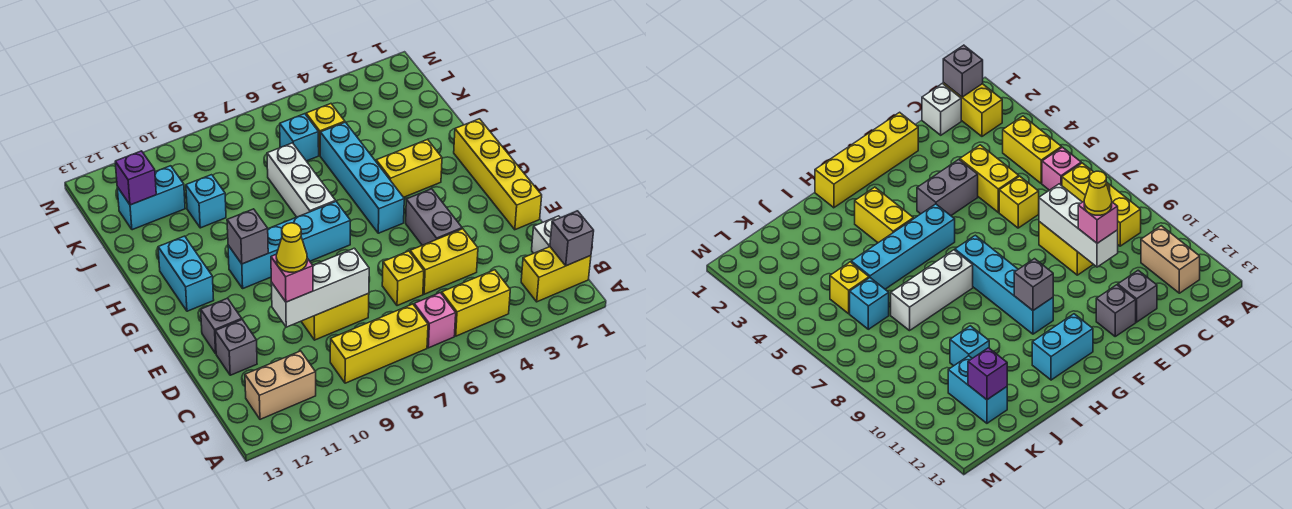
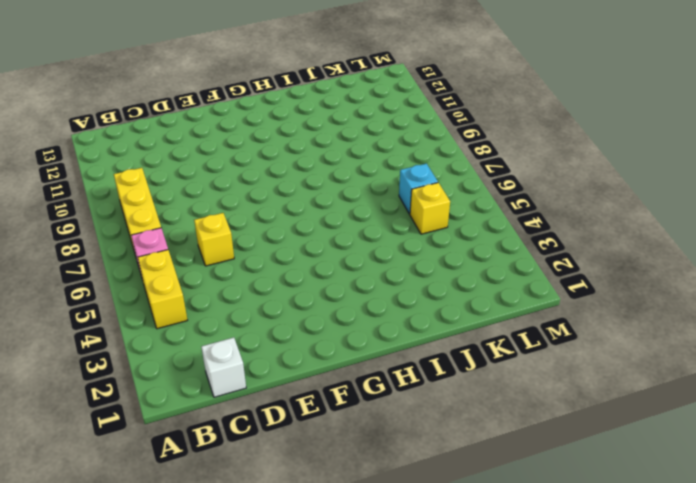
none -> yellow brick B1:B2 level 1
none -> tan brick B11:B12 level 1
none -> yellow brick D4:D5 level 1

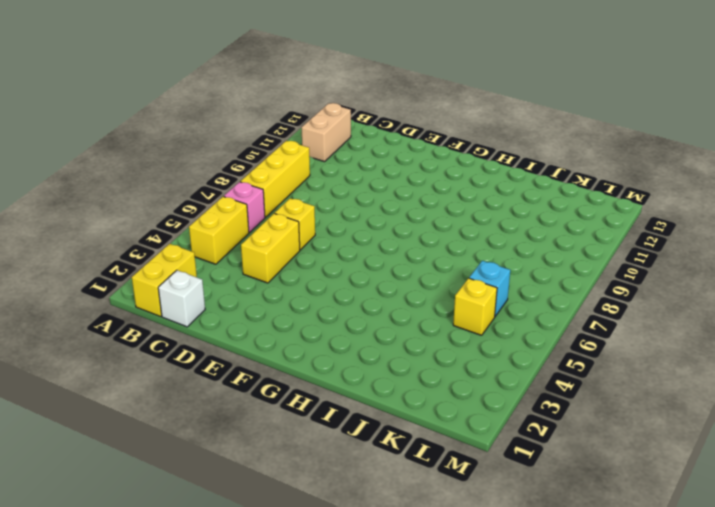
none -> yellow brick D8:D9 level 1
none -> grey brick D12 level 1
none -> yellow brick E1:H1 level 1

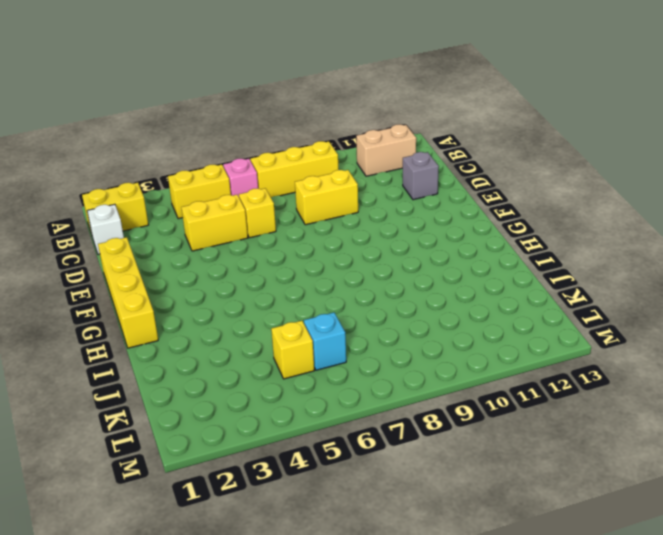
none -> grey brick E4:F4 level 1
none -> grey brick E12 level 1
none -> cyan brick G5:J5 level 1

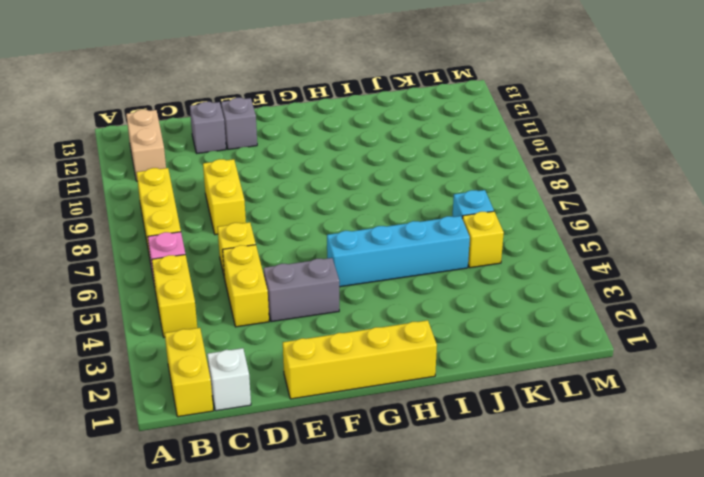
none -> cyan brick G7:G10 level 1
none -> cyan brick G12:H12 level 1
none -> yellow brick H3:H4 level 1

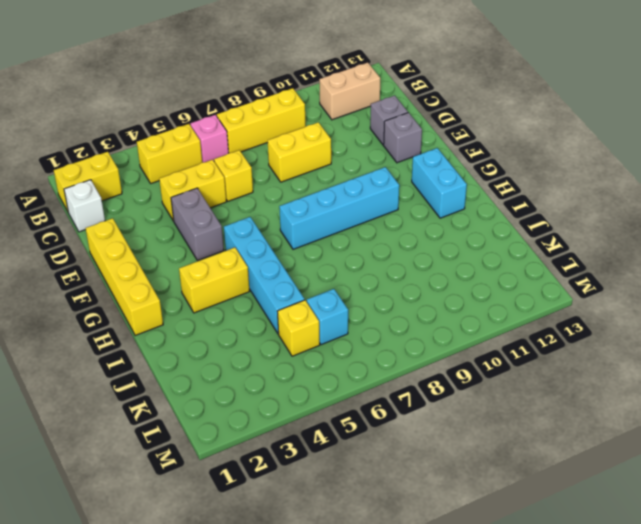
none -> white brick H7:J7 level 1
none -> cyan brick J10 level 1
none -> cyan brick K11:K12 level 1

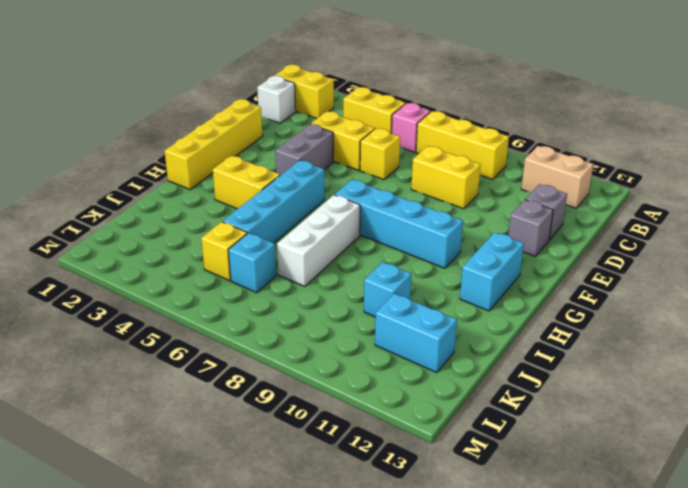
none -> grey brick B1 level 2
none -> white brick D8:D10 level 2
none -> grey brick G10 level 2

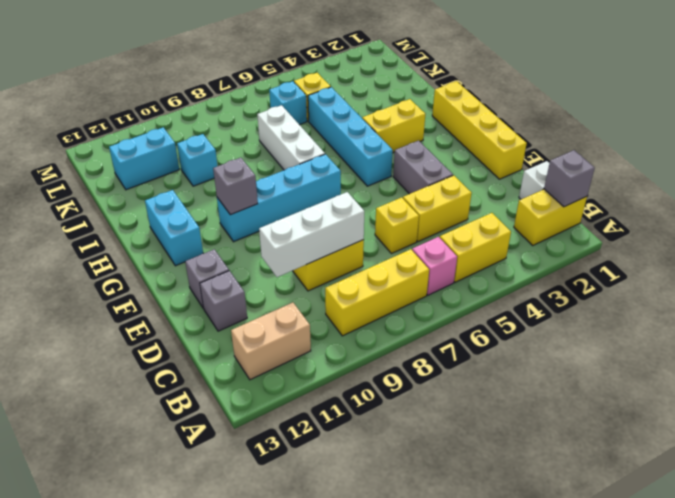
none -> purple brick K12 level 2
none -> pink brick D10 level 3
none -> yellow cone D10 level 4

